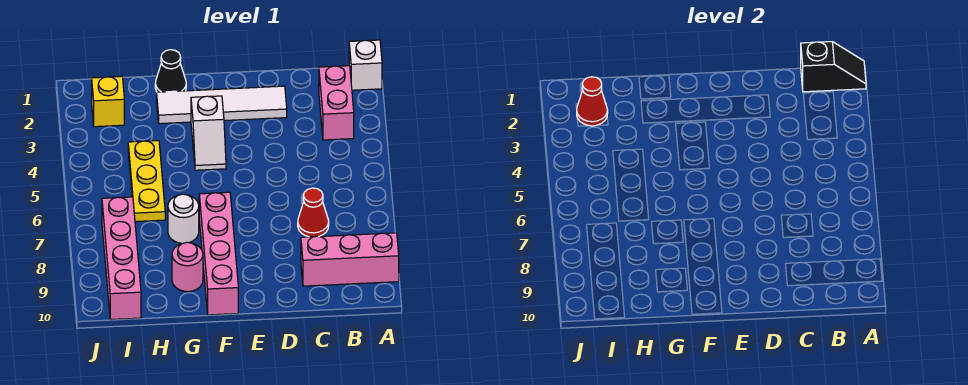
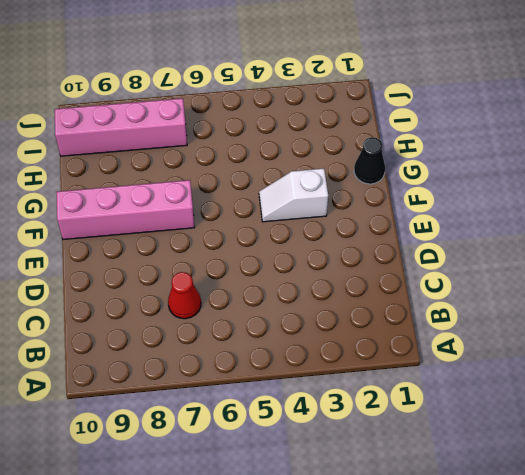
none -> white brick A1 level 1
none -> pink brick A9:C9 level 1
none -> pink brick B2:B3 level 1

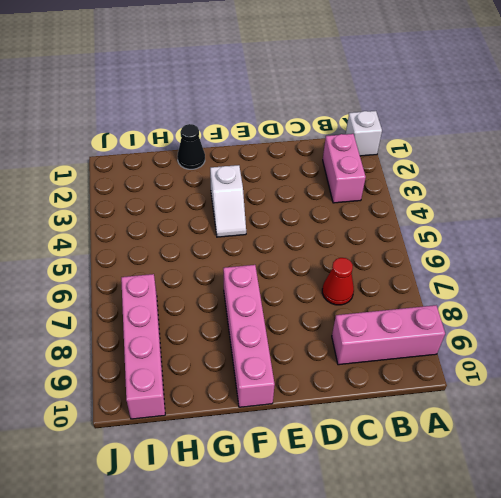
none -> white tile D2:G2 level 1
none -> white round brick G7 level 1
none -> pink round brick G9 level 1

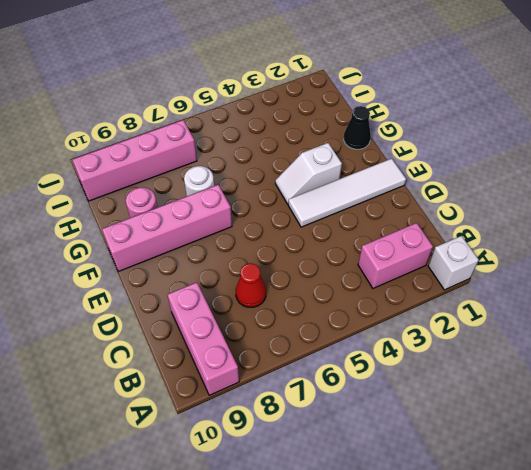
white tile E1:E4 level 1 -> white tile D2:G2 level 1
none -> yellow plate H4:H6 level 1
none -> yellow brick I2 level 1
none -> black slope A1:B1 level 2 top B

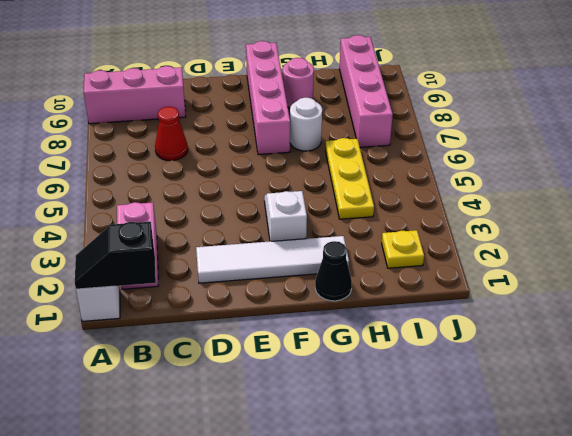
yellow plate I2 level 1 -> yellow brick I2 level 1
none -> red cone I2 level 2

